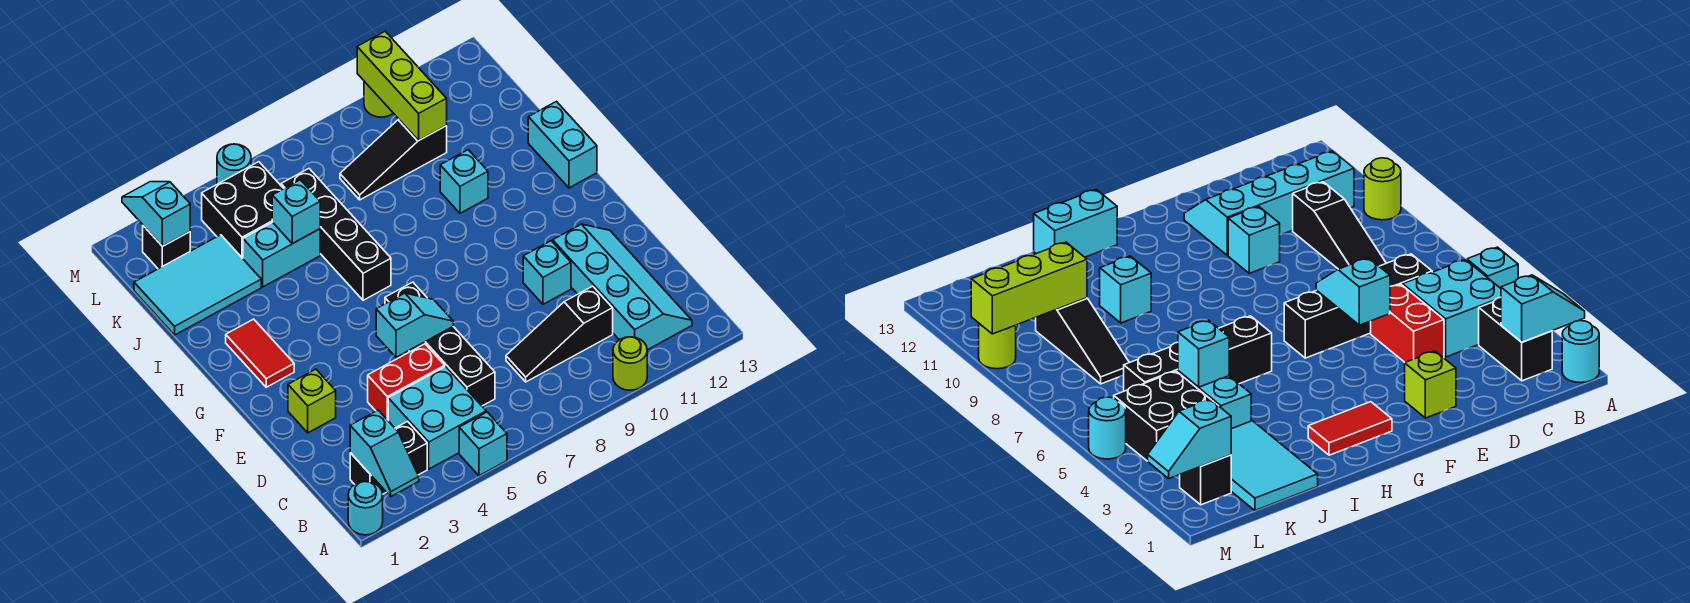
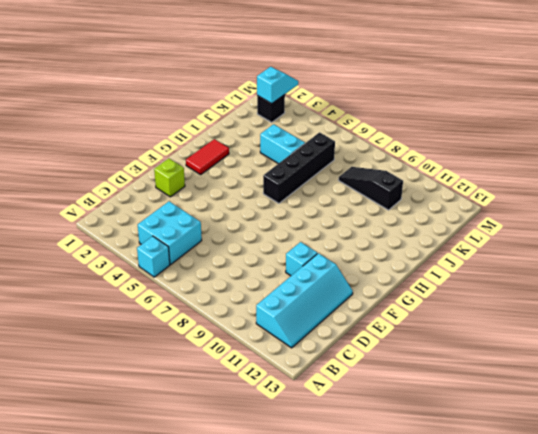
none -> cyan round brick A1 level 1
none -> lime round brick A10 level 1
none -> black brick B2:B3 level 1

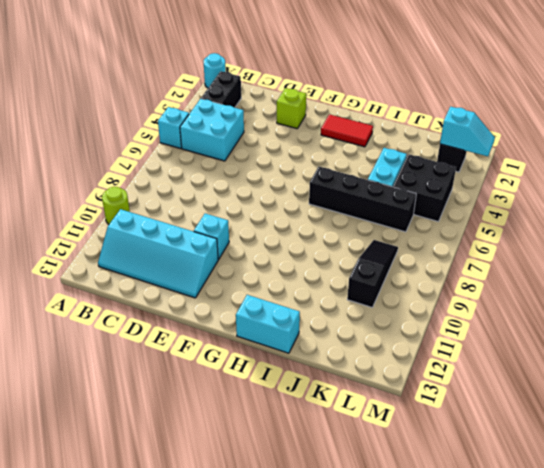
none -> black brick C6:F6 level 1
none -> black slope C8:C10 level 1 top 10
none -> red brick D4:D5 level 1

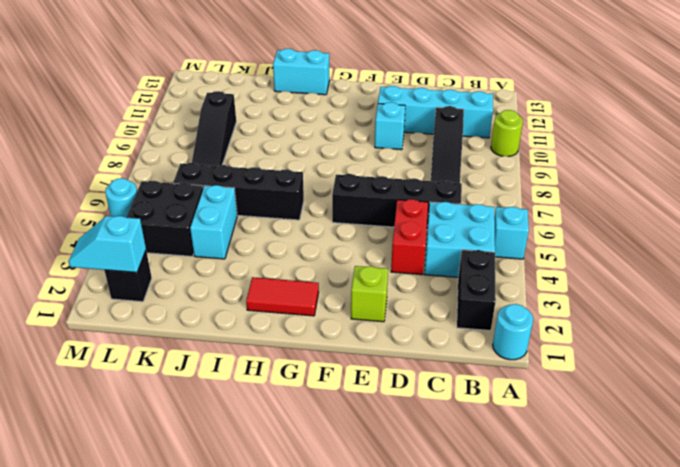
none -> cyan brick I10 level 1
none -> cyan tile J1:K3 level 1
none -> lime round brick M10 level 1

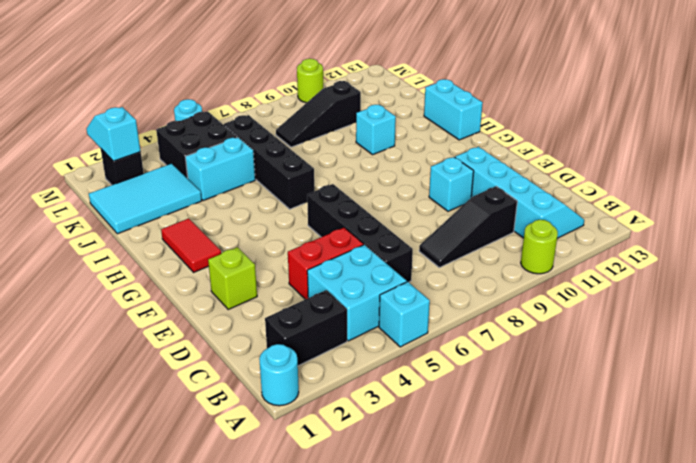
none -> cyan slope A2:B2 level 2 top B
none -> cyan slope E5:E6 level 2 top 5
none -> cyan brick J5 level 2

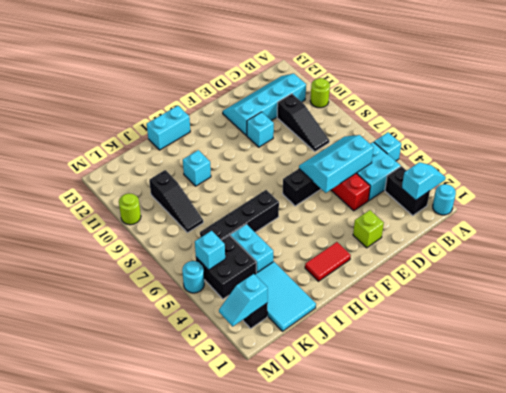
cyan slope C5:E6 level 2 top 5 -> cyan slope E5:E6 level 2 top 5
cyan brick L5 level 2 -> cyan brick J5 level 2
none -> lime brick K10:M10 level 2

